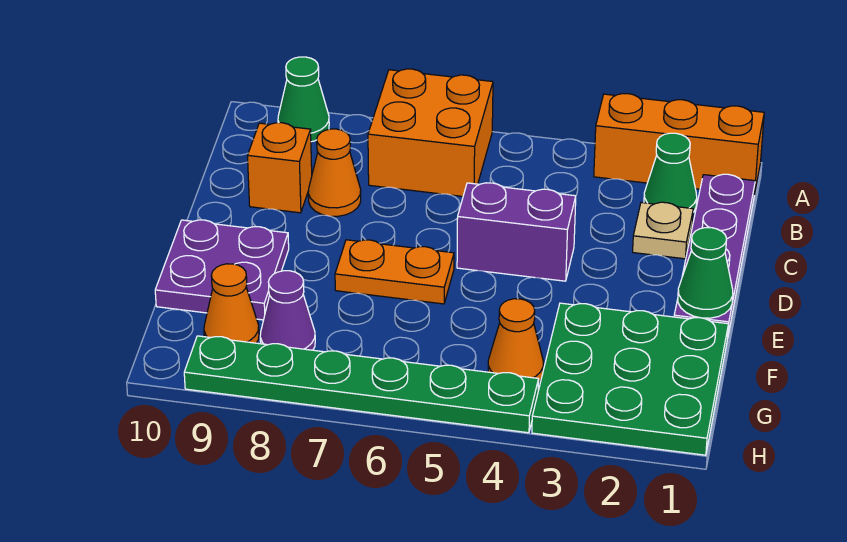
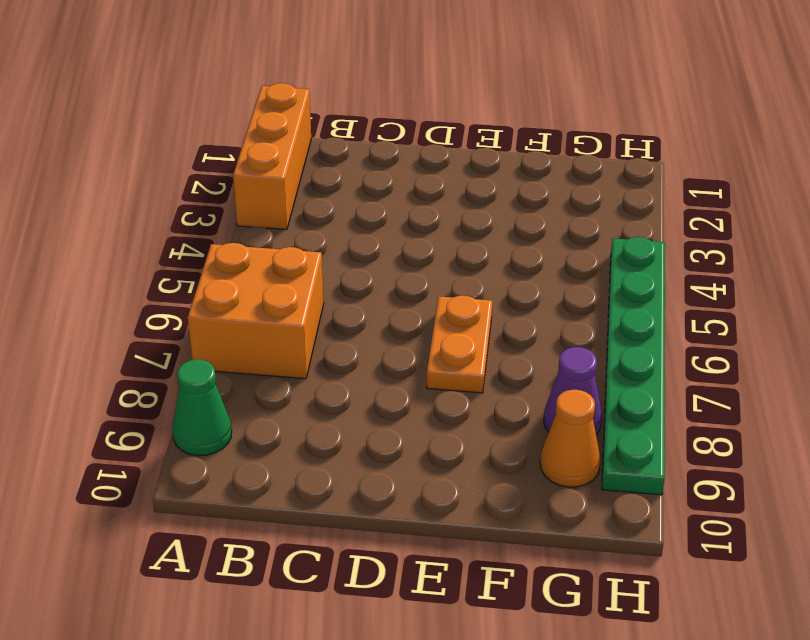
none -> purple plate B1:E1 level 1
none -> green cone B2 level 1
none -> tan plate C2 level 1

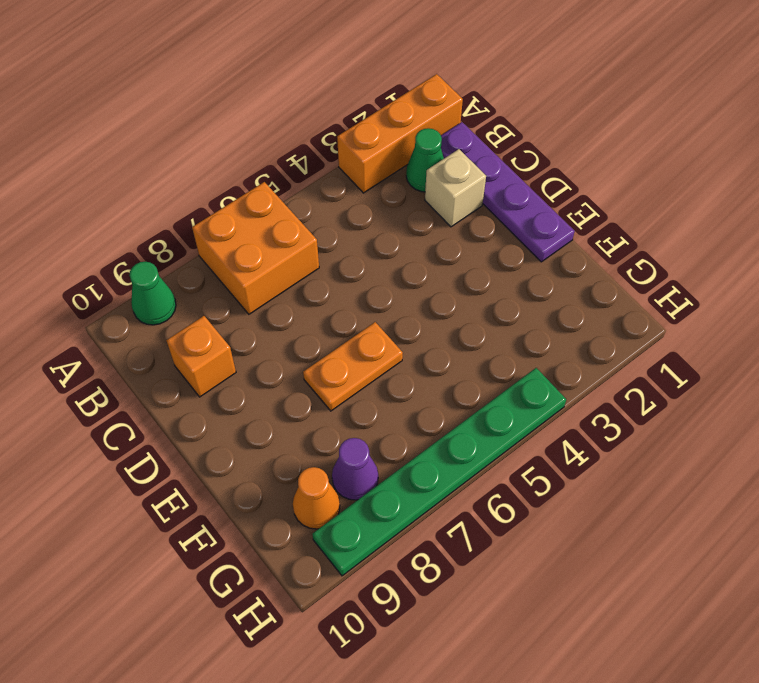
tan brick C2 level 1 -> tan plate C2 level 1
none -> orange cone C8 level 1
none -> purple brick D4:D5 level 1
none -> purple plate E9:F10 level 1

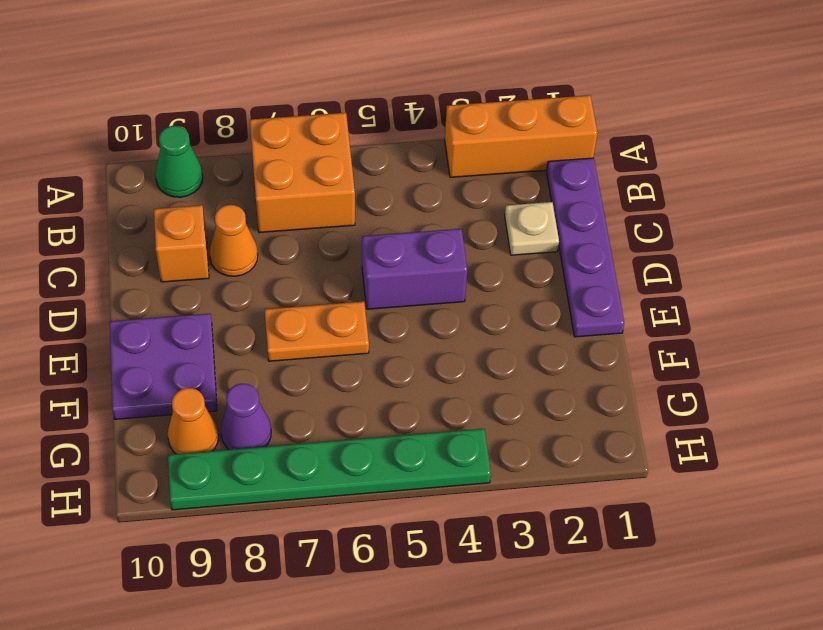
none -> green cone B2 level 1
none -> green plate F1:H3 level 1
none -> orange cone G4 level 1

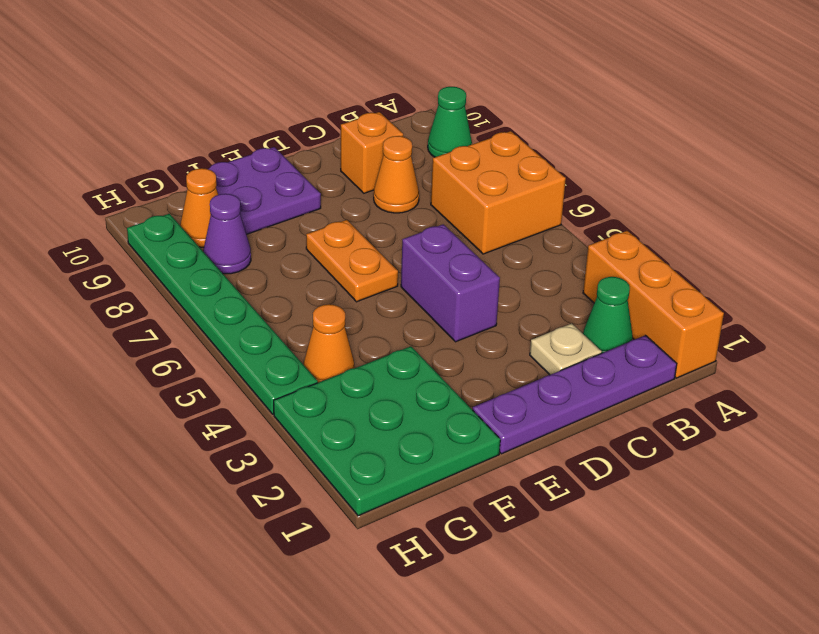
none -> green cone E1 level 2

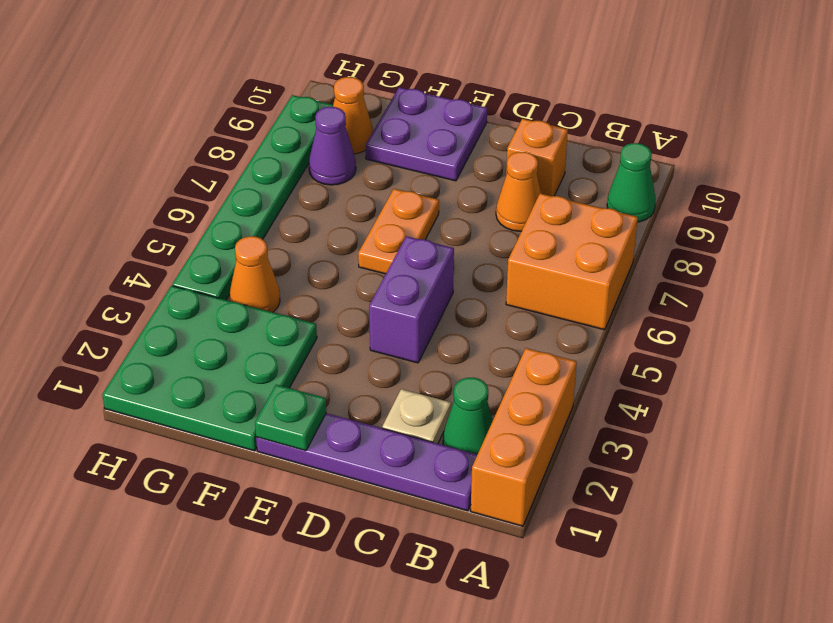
green plate E1 level 2 -> green cone E1 level 2

